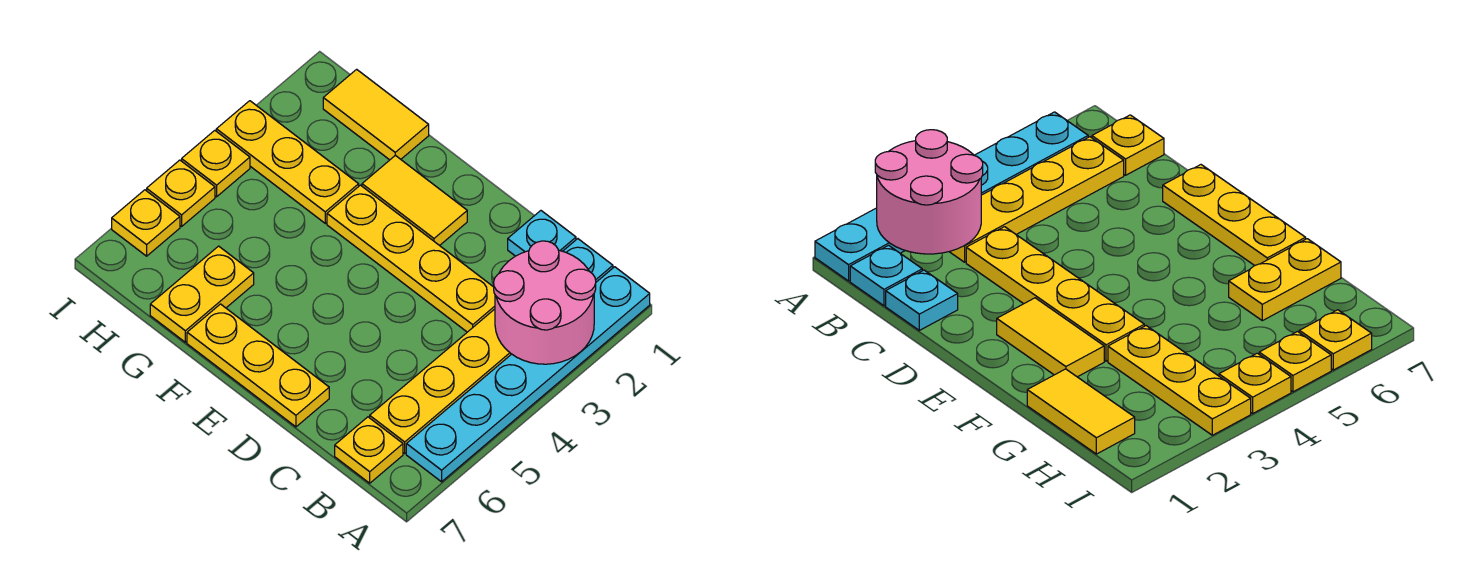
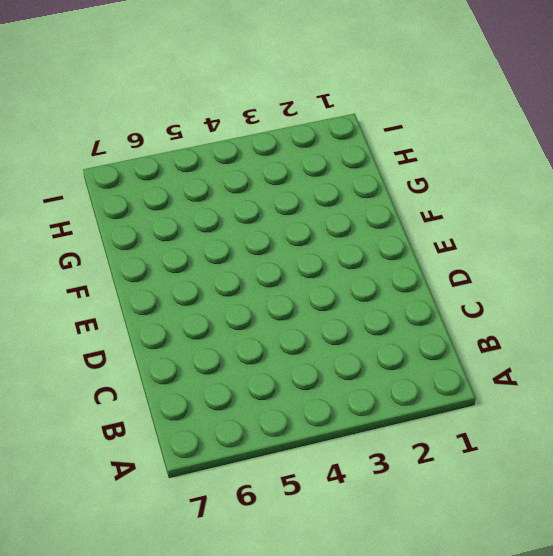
none -> cyan plate A1:A6 level 1
none -> cyan plate B1 level 1
none -> yellow plate B3:B6 level 1

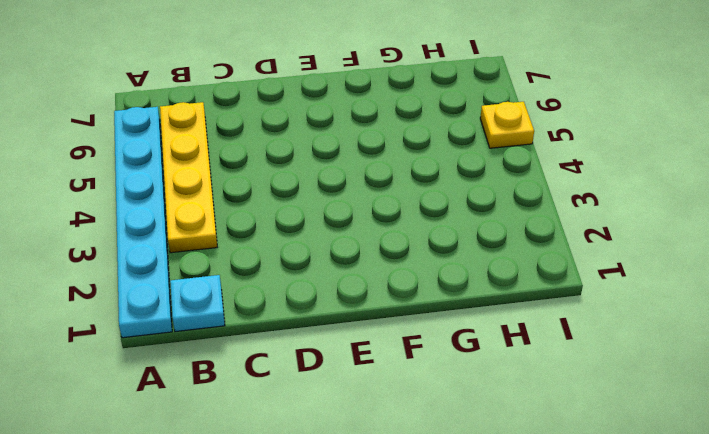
none -> yellow plate B7 level 1
none -> cyan plate C1 level 1
none -> yellow plate C3:F3 level 1

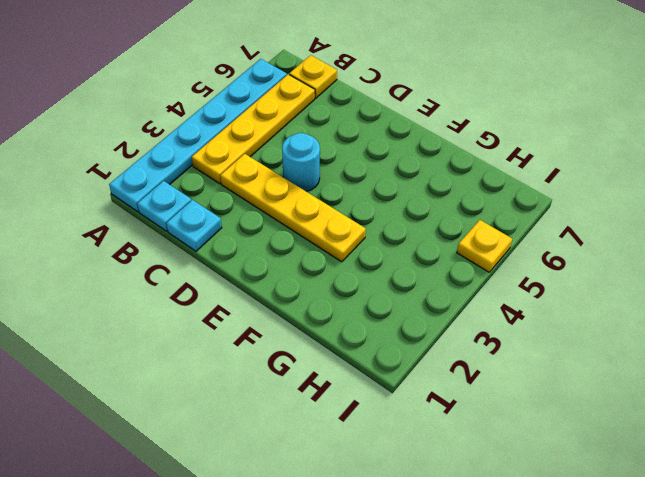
cyan round brick D4 level 1 -> none
none -> yellow plate D7:F7 level 1
none -> yellow tile E2:F2 level 1
none -> yellow tile G1:H1 level 1

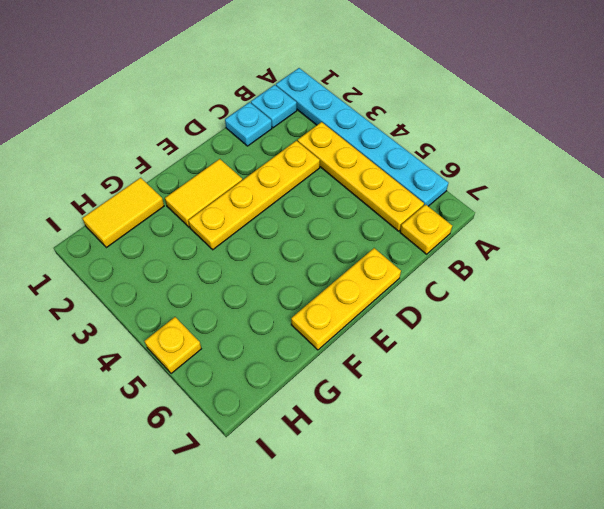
none -> yellow plate G3:I3 level 1
none -> yellow plate G6:G7 level 1
none -> yellow plate I4 level 1

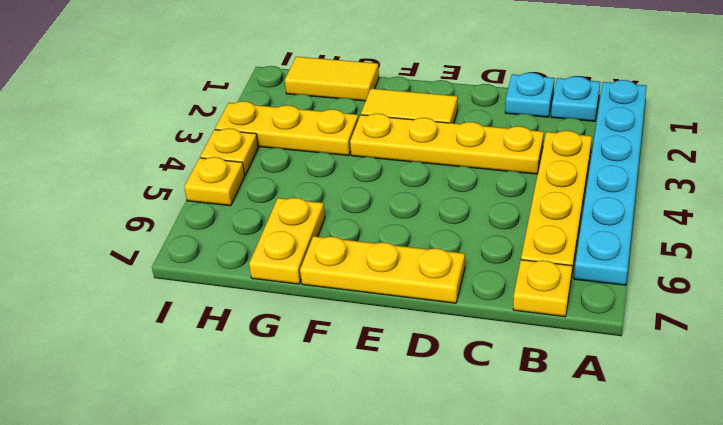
none -> yellow plate I6 level 1
none -> pink round brick A2:B3 level 2

